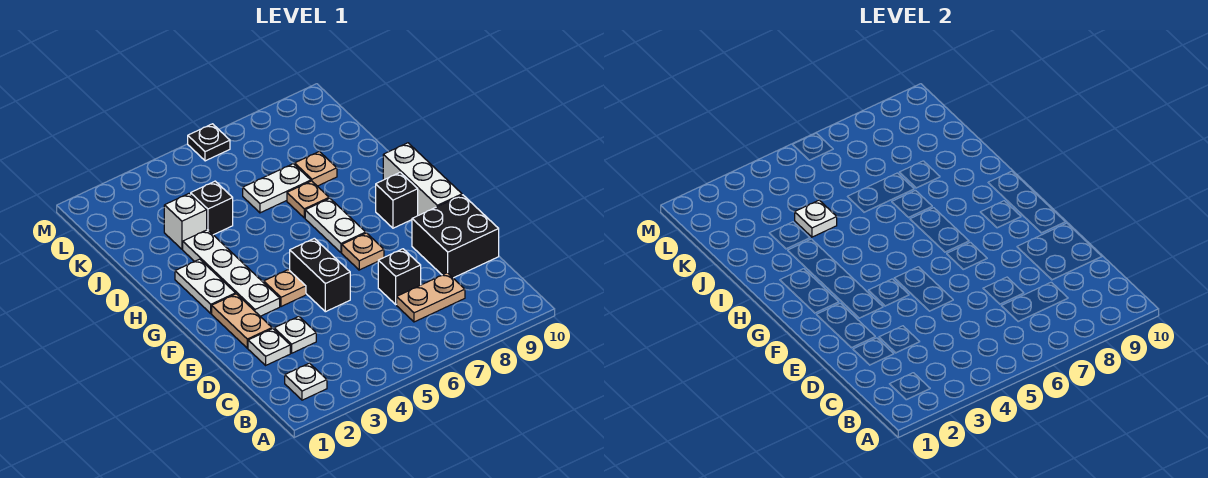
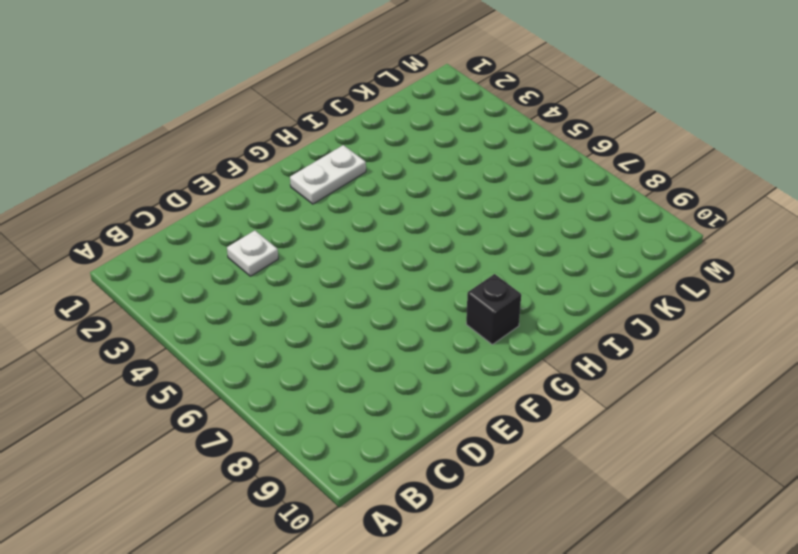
none -> white plate B2 level 1
none -> tan plate C7:C8 level 1
none -> white plate D2 level 1

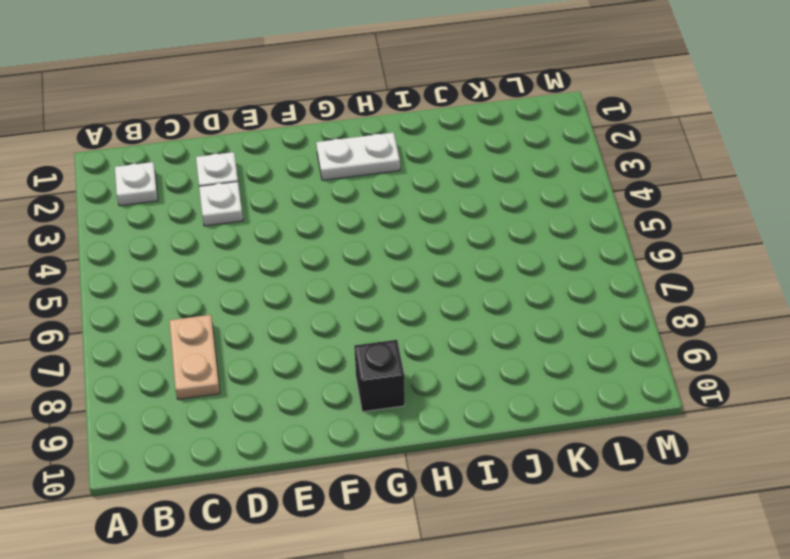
none -> black brick D7 level 1
none -> black brick D9:E10 level 1
none -> tan plate E2:F2 level 1

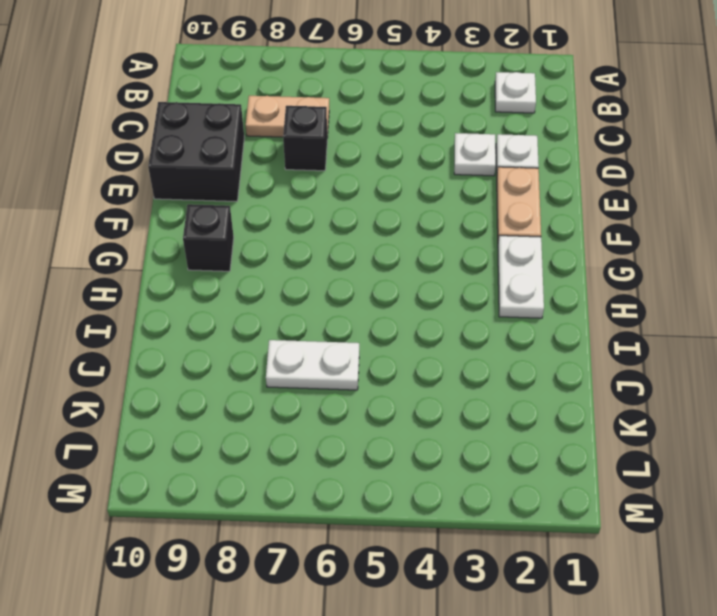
none -> black brick E5:F5 level 1
none -> white plate F3:I3 level 1
none -> tan plate F4 level 1

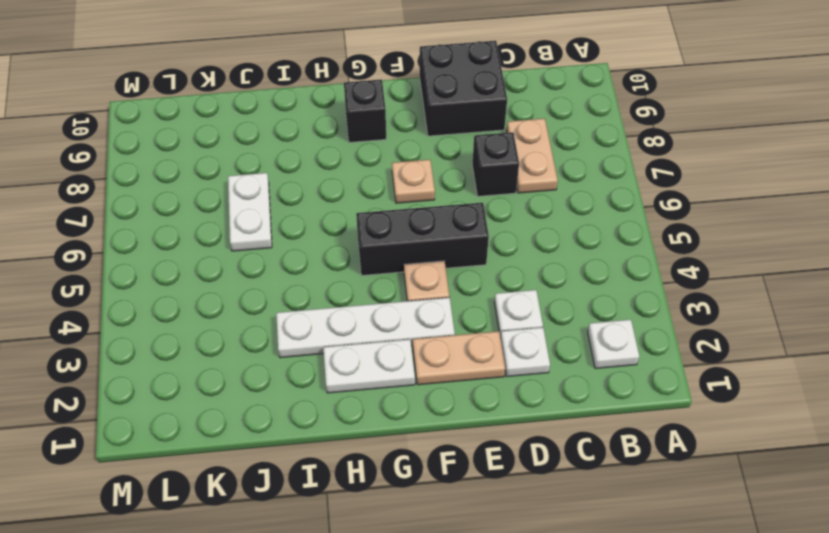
black brick E5:G5 level 1 -> black brick E5:F5 level 1
none -> white brick F10:H10 level 1
none -> white plate G7:H7 level 1
none -> tan plate I7 level 1

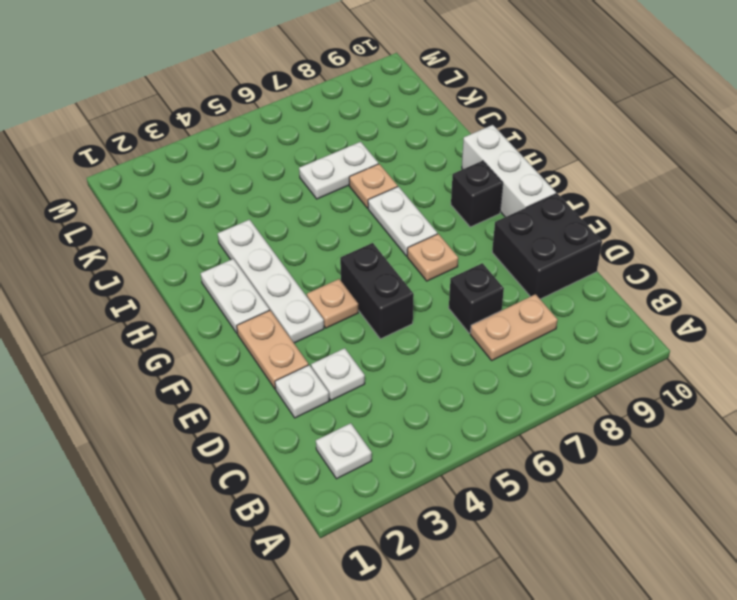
none -> white brick J3 level 1
none -> black brick J4 level 1
none -> tan plate J8 level 1

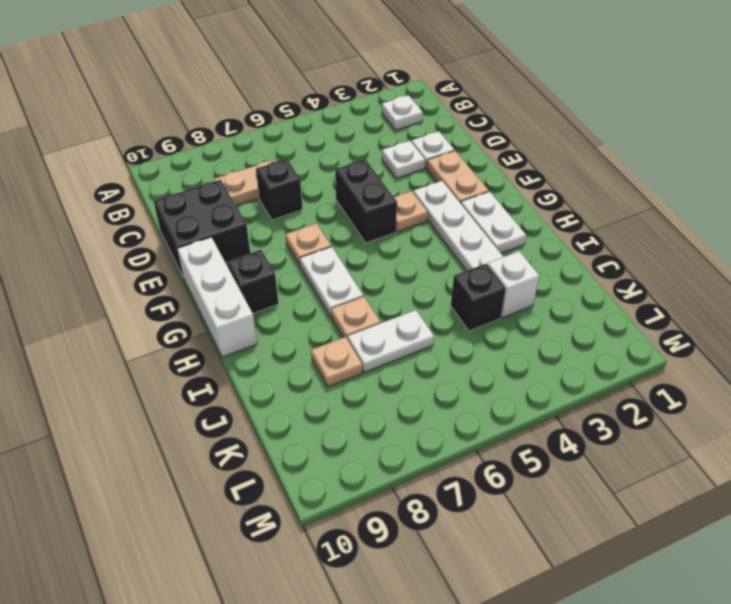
none -> black plate M6 level 1
none -> white plate J4 level 2

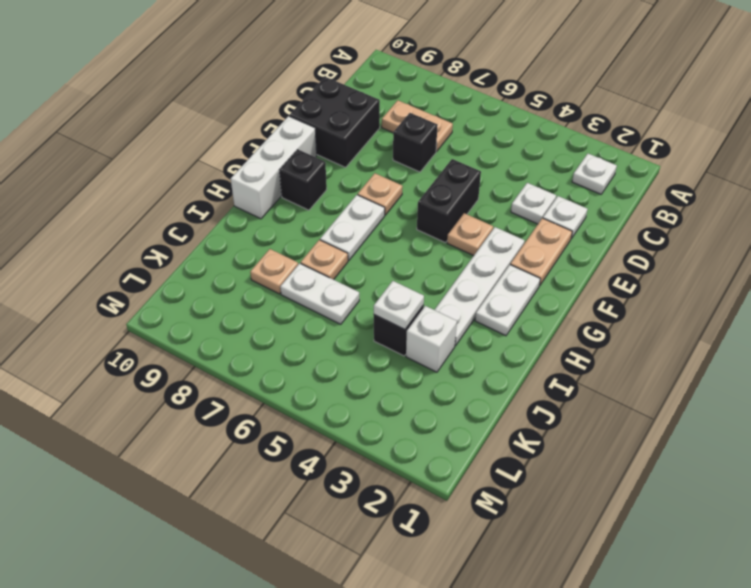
none -> black plate M6 level 1

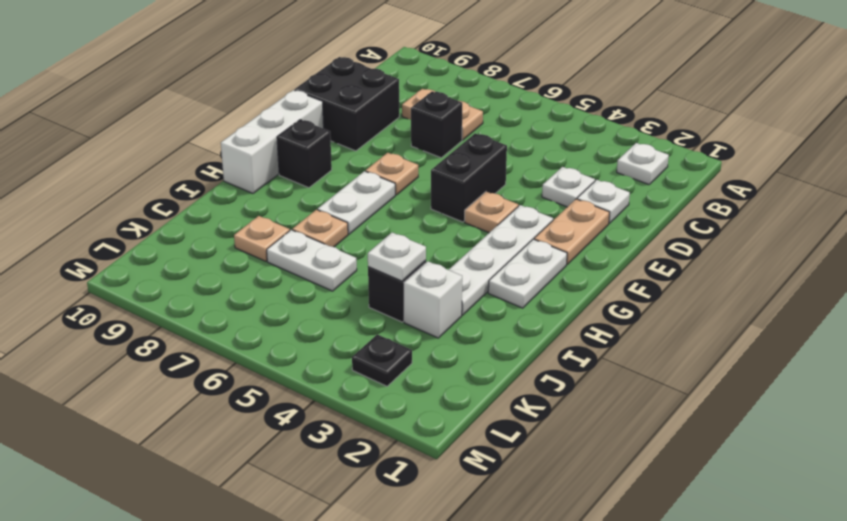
black plate L3 level 1 -> black plate M6 level 1

